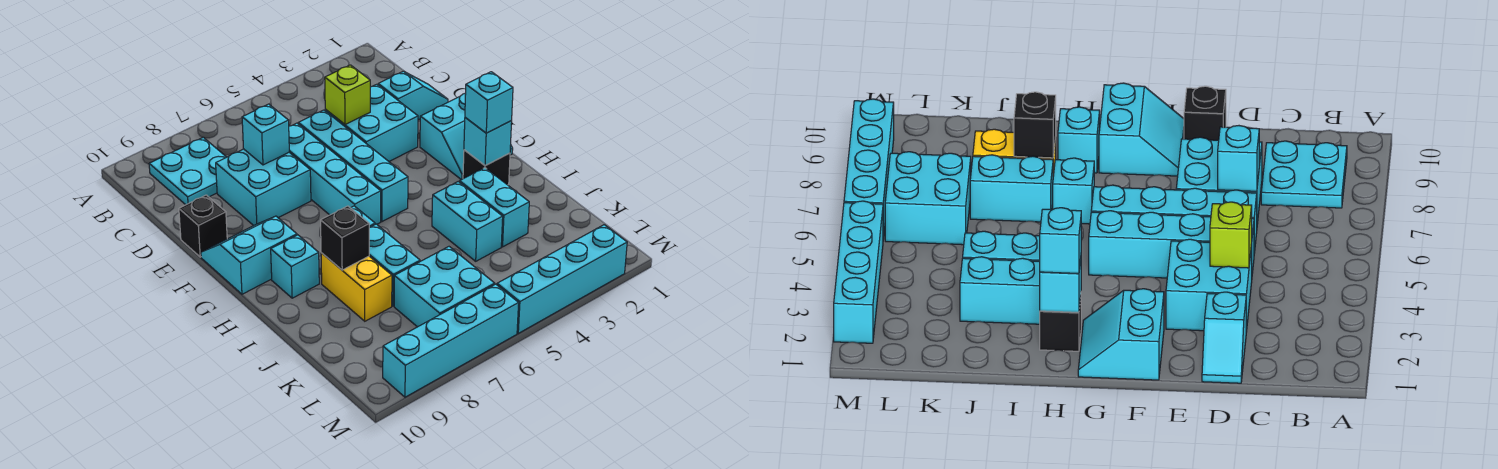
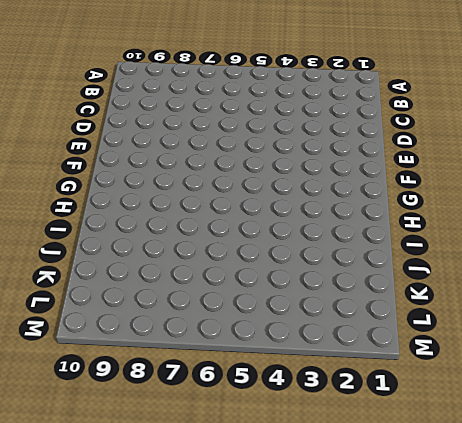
none -> cyan plate B8:C9 level 1
none -> cyan slope D1:D2 level 1 top 2
none -> cyan brick D3:E4 level 1

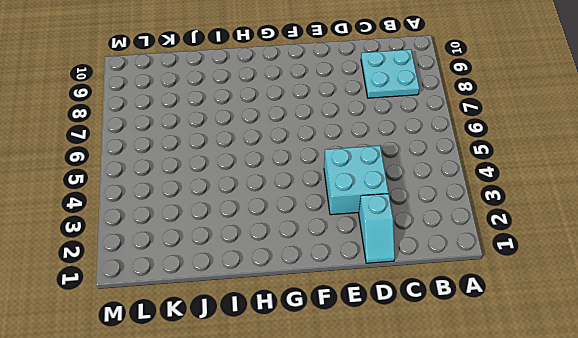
none -> cyan brick D5:G5 level 1
none -> cyan brick D6:G6 level 1
none -> cyan brick D7:E8 level 1

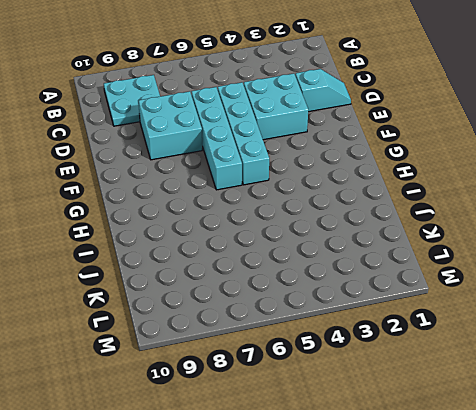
none -> black brick E10 level 1
none -> cyan slope F1:G2 level 1 top F
none -> cyan slope F9:G10 level 1 top G

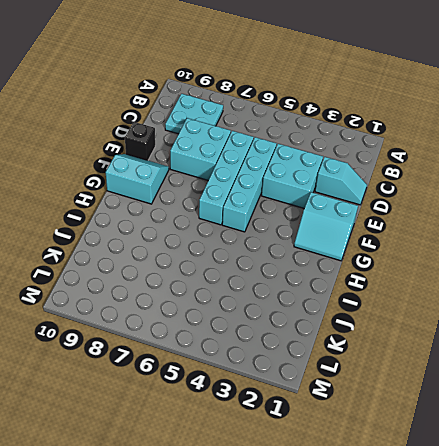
none -> black brick H2 level 1
none -> cyan brick H7 level 1
none -> cyan brick H9 level 1

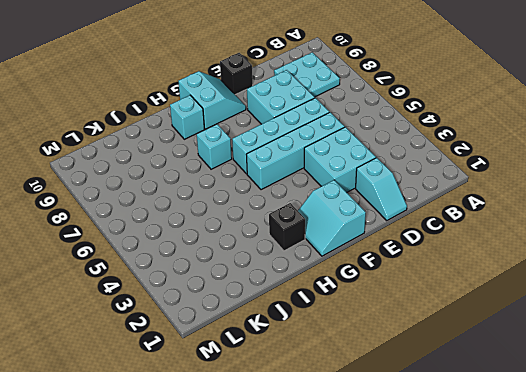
none -> cyan brick I3:J3 level 1
none -> cyan brick I4:J4 level 1
none -> cyan brick I7:J7 level 1

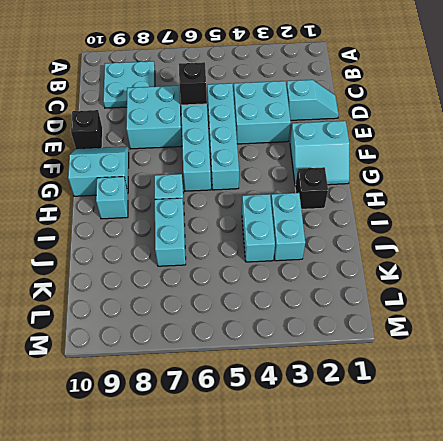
black brick D6 level 2 -> black brick I8 level 2
none -> yellow brick I8:J8 level 1
none -> cyan brick K6:L7 level 1
none -> cyan brick M2:M5 level 1

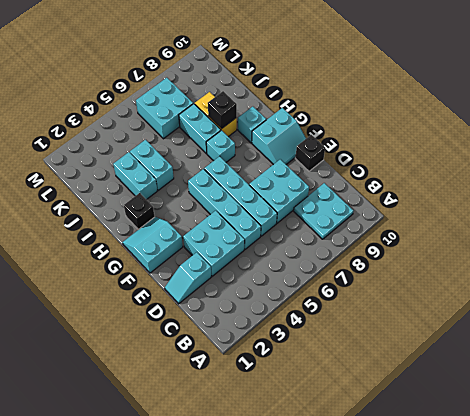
none -> cyan brick M2:M5 level 1
none -> cyan brick M6:M9 level 1
none -> lime brick D4 level 2

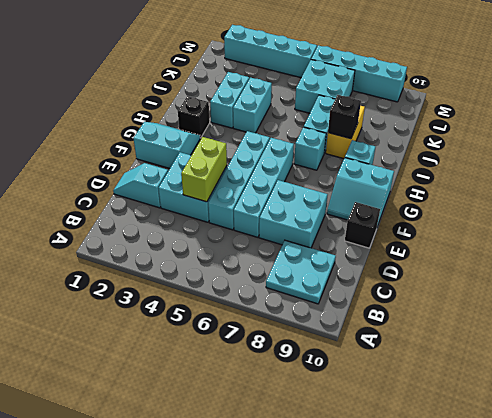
lime brick D4:E4 level 2 -> lime brick D4 level 2
none -> cyan brick D7 level 2
none -> cyan brick H2 level 2
none -> cyan brick H2 level 3

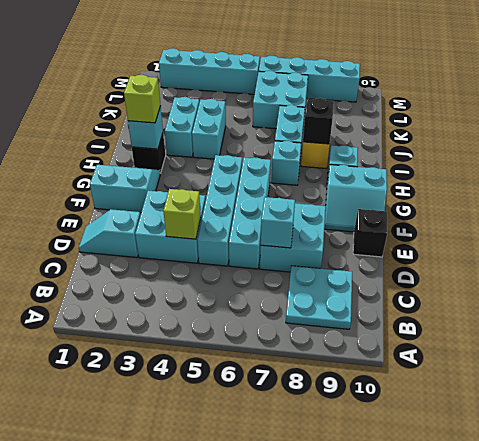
lime brick H2 level 3 -> cyan brick H2 level 3

